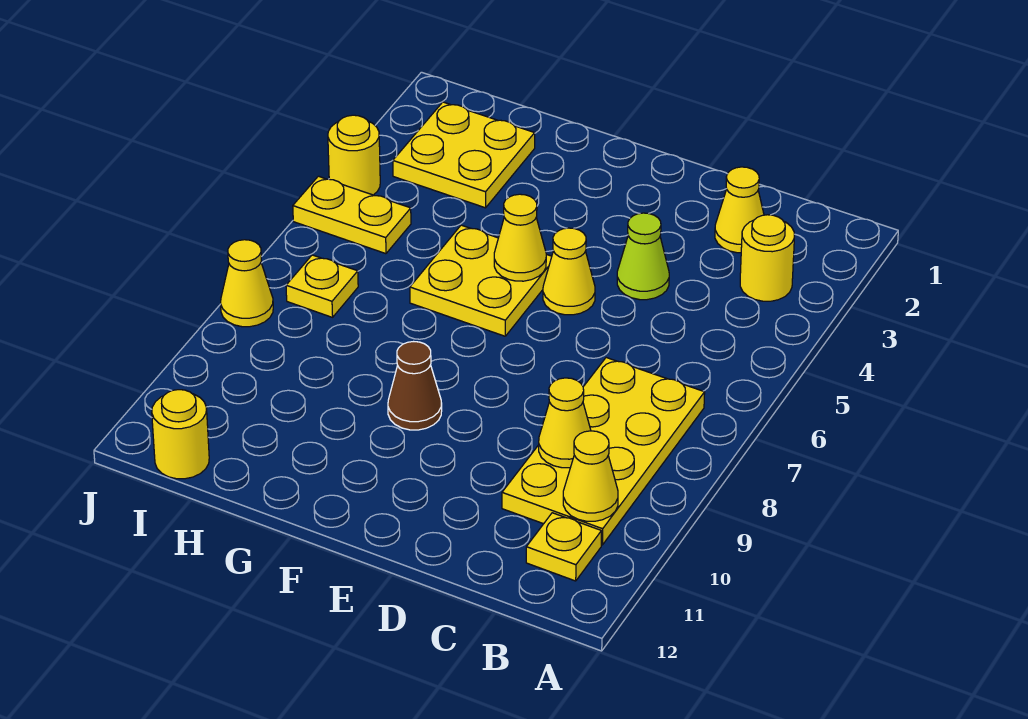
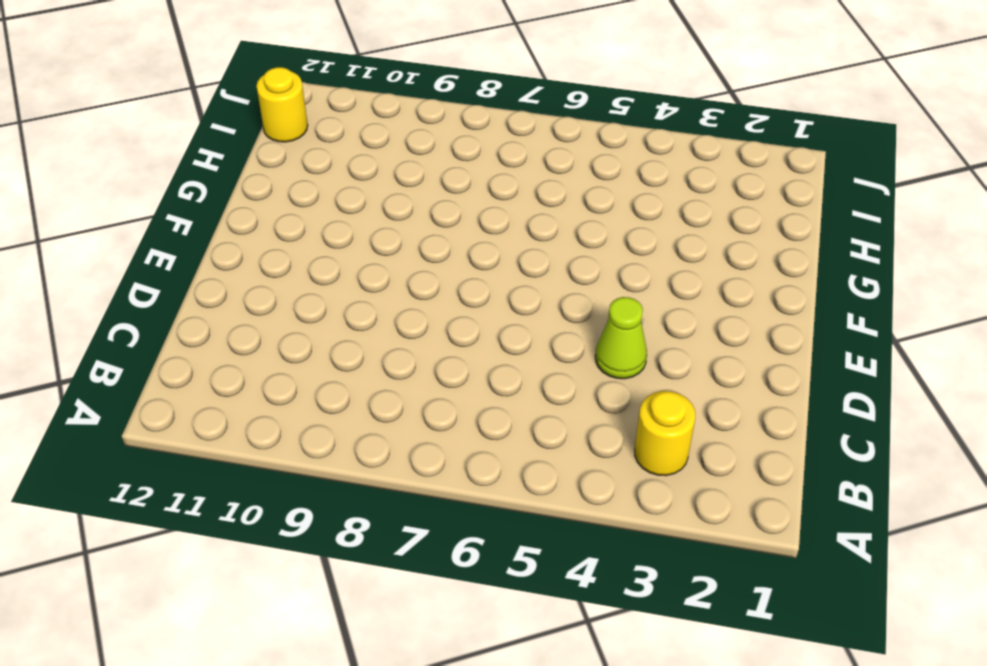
none -> yellow plate B7:C10 level 1
none -> yellow plate B11 level 1
none -> yellow cone C2 level 1

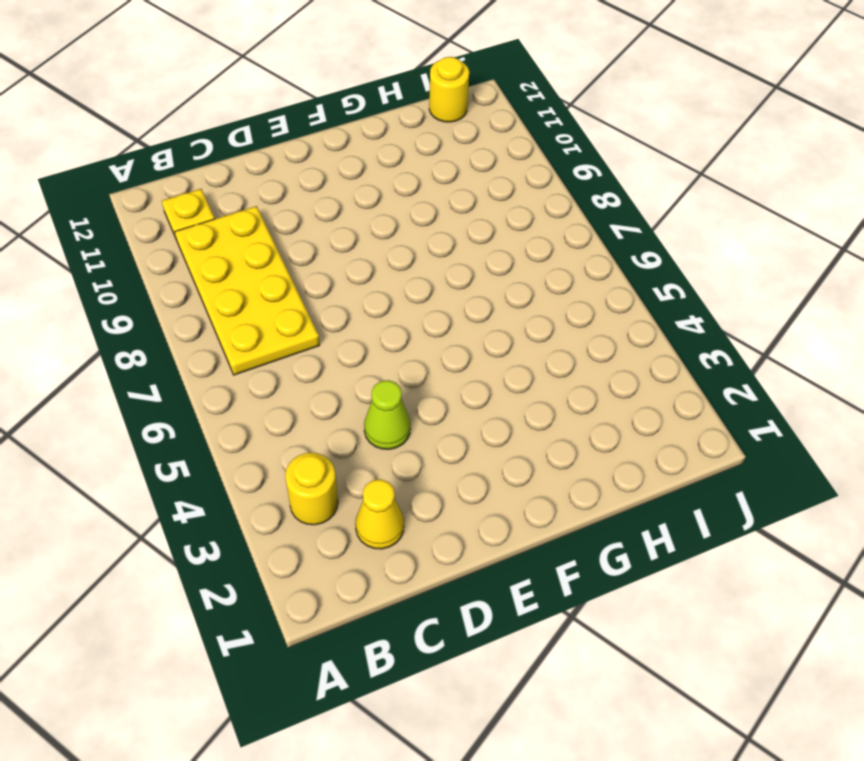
none -> yellow cone E5 level 1
none -> yellow plate F5:G6 level 1
none -> brown cone F9 level 1

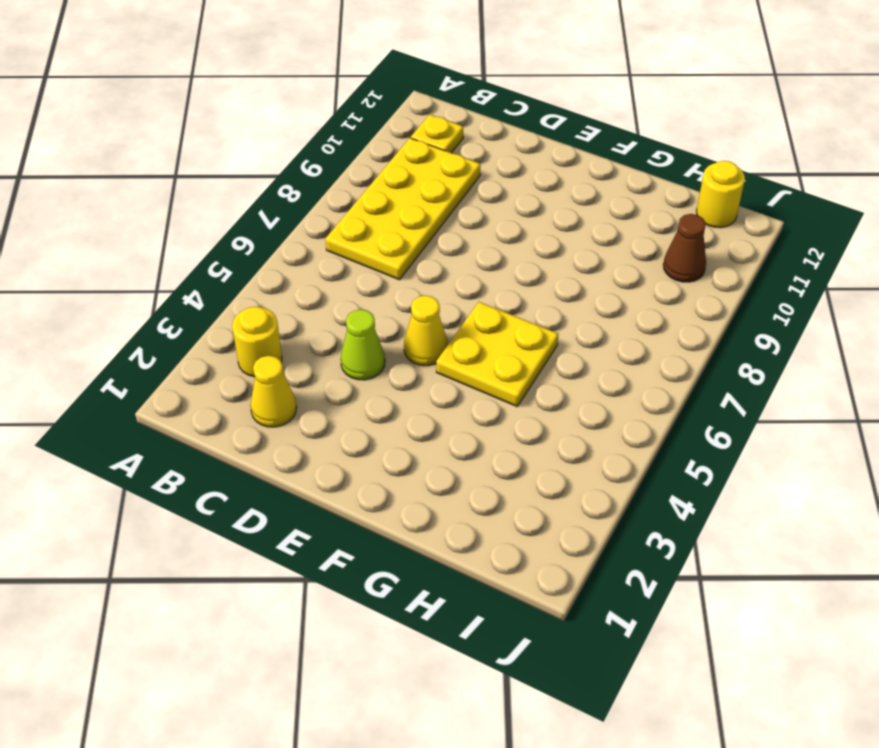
brown cone I10 level 1 -> brown cone F9 level 1
none -> yellow plate H2:I3 level 1
none -> yellow plate I5:J5 level 1
none -> yellow plate I7 level 1

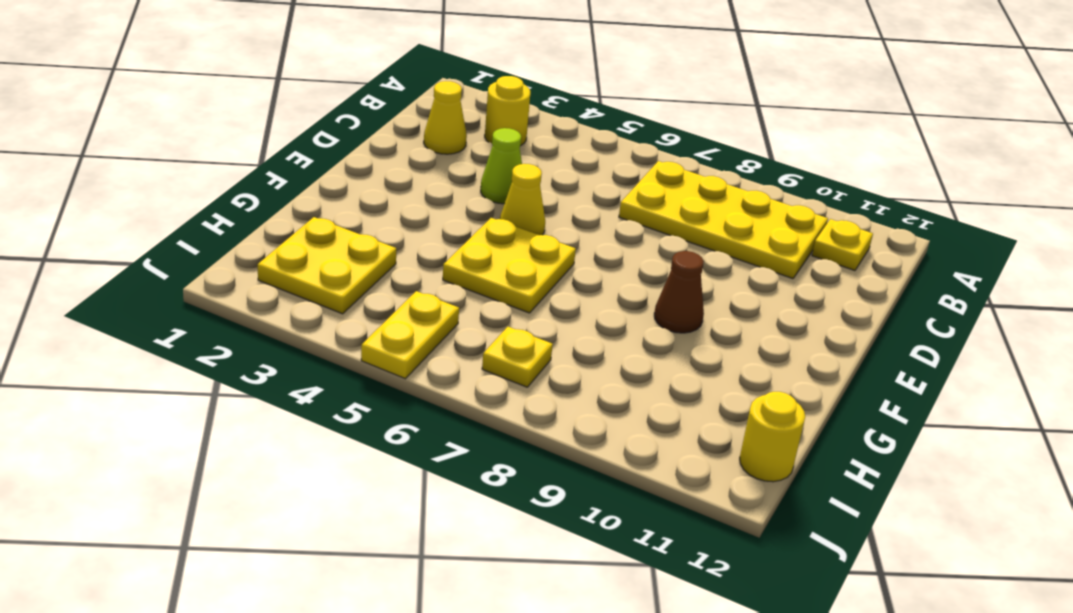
none -> yellow round brick J4 level 1
none -> yellow cone J8 level 1
none -> yellow cone B10 level 2

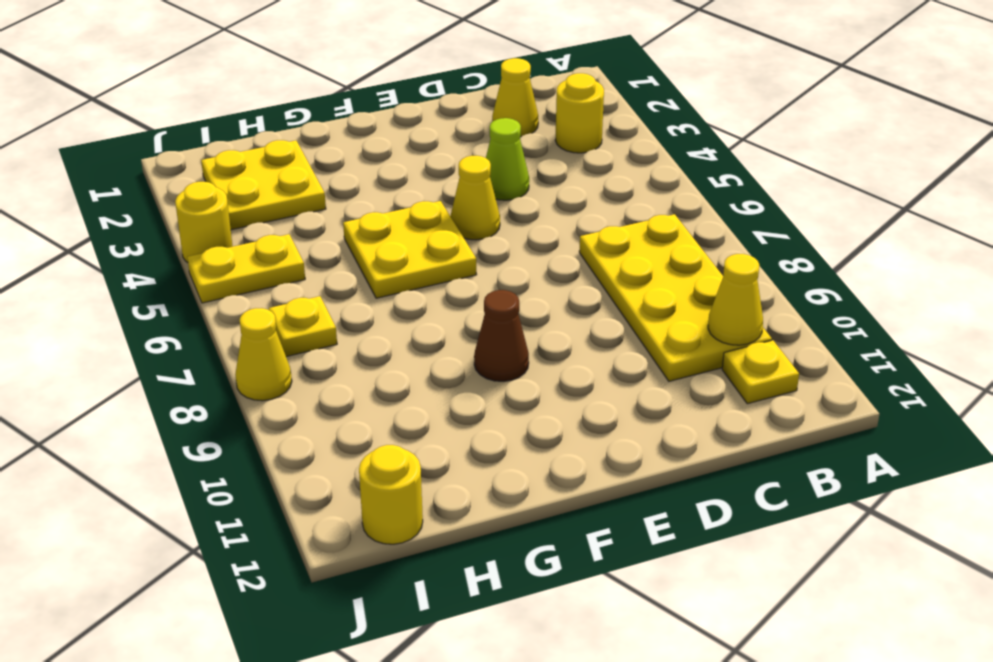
none -> yellow cone C9 level 2
none -> yellow cone F5 level 2

